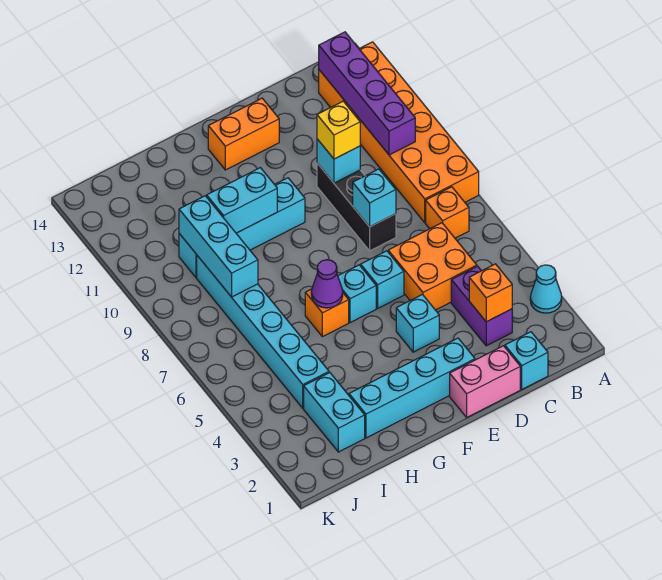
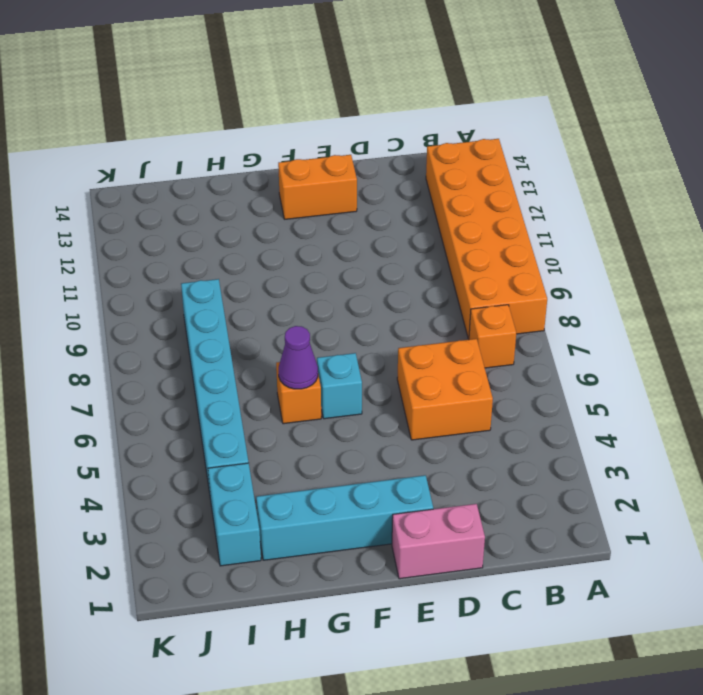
none -> cyan cone A3 level 1
none -> cyan brick C1 level 1
none -> purple brick C3:C4 level 1

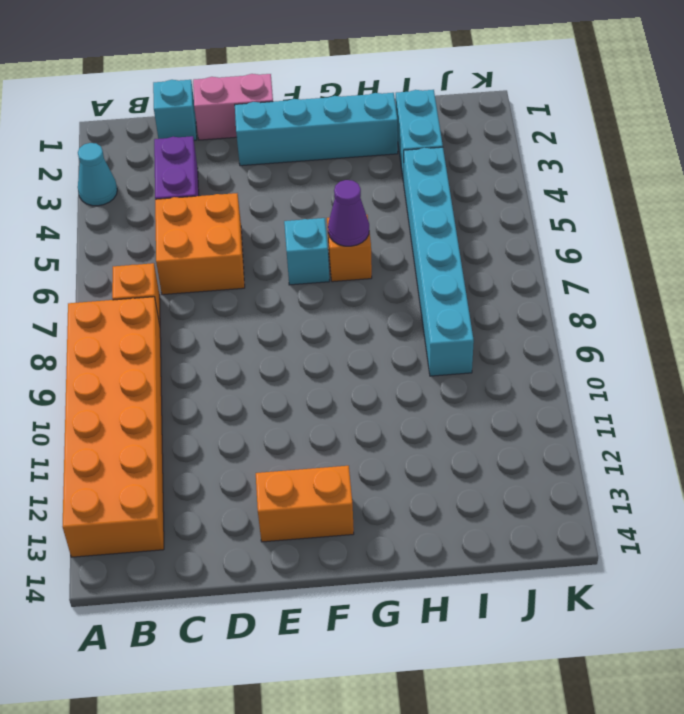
none -> black brick D8:D10 level 1
none -> cyan brick E4 level 1
none -> cyan brick E6 level 1

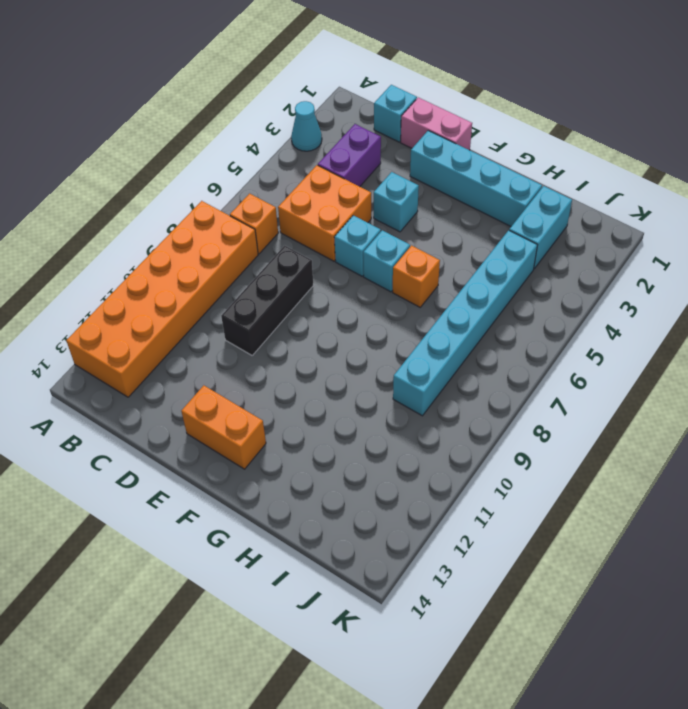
none -> cyan brick F10:I10 level 1
none -> purple brick B10:B13 level 2
none -> orange brick C3 level 2

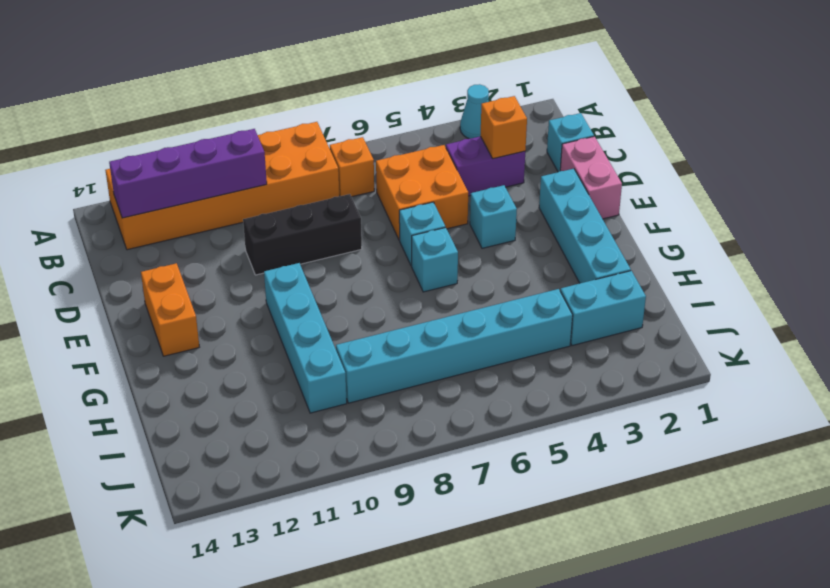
none -> orange brick G6 level 1
none -> cyan brick D8 level 2
none -> cyan brick D10 level 2

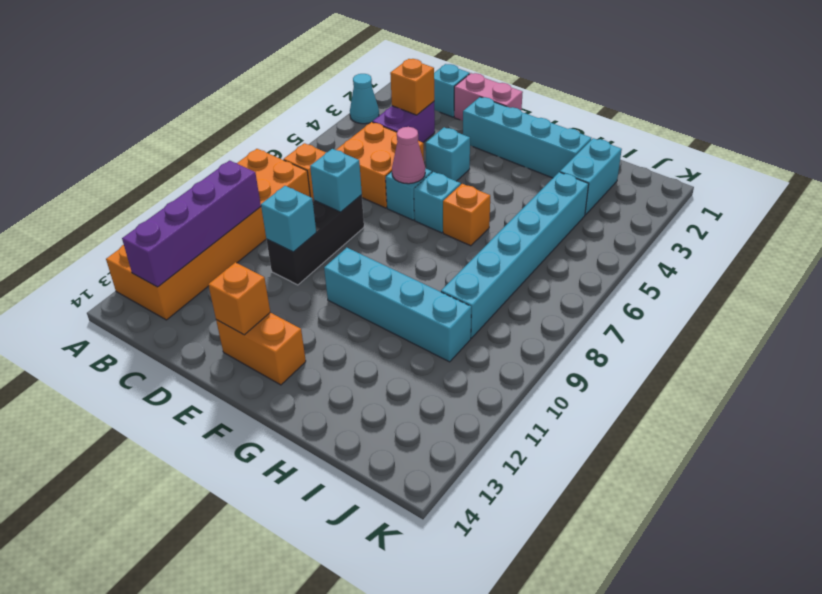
pink cone E6 level 2 -> none
orange brick E13 level 2 -> none
none -> purple cone G6 level 2
none -> cyan brick G10:H10 level 2
none -> cyan brick I8:I10 level 2

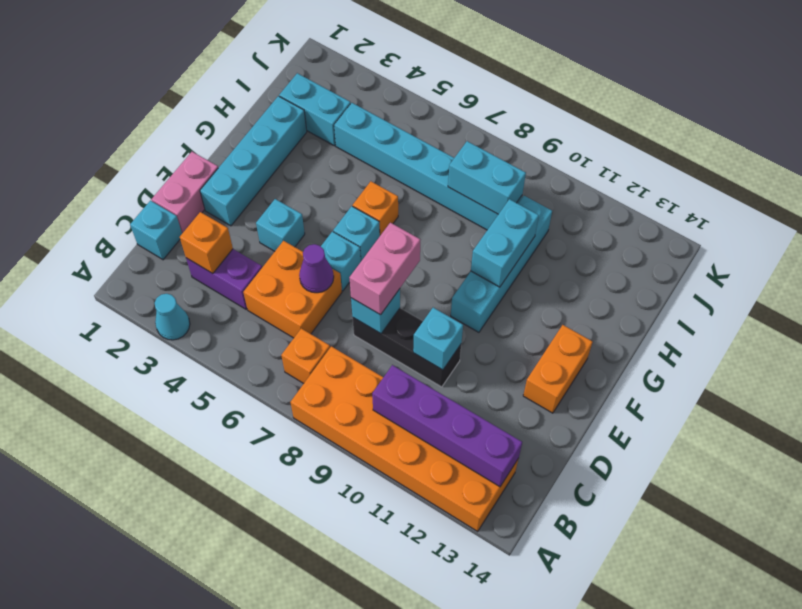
purple cone D6 level 2 -> purple cone G6 level 2
pink brick D8:E8 level 3 -> none
cyan brick I8:I9 level 2 -> cyan brick I8:I10 level 2
none -> yellow brick D10 level 3

